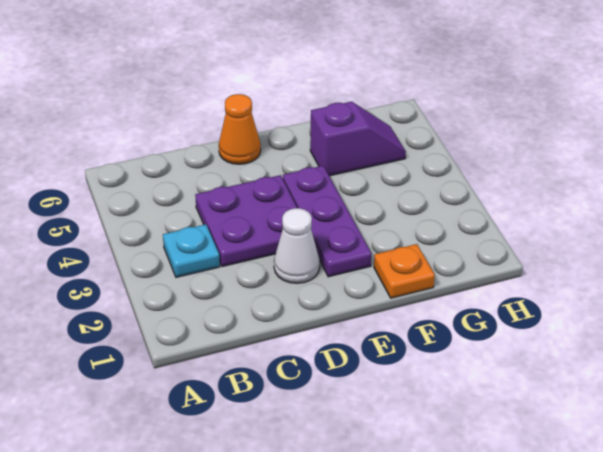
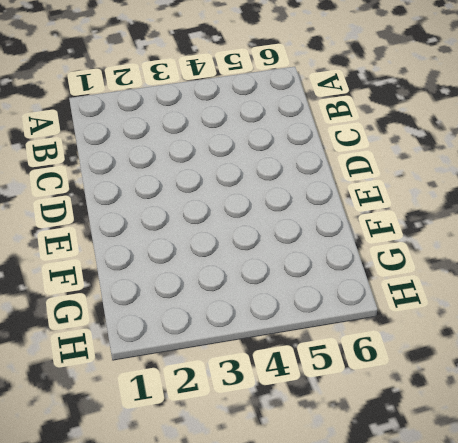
none -> cyan plate B3 level 1
none -> purple plate C3:D4 level 1

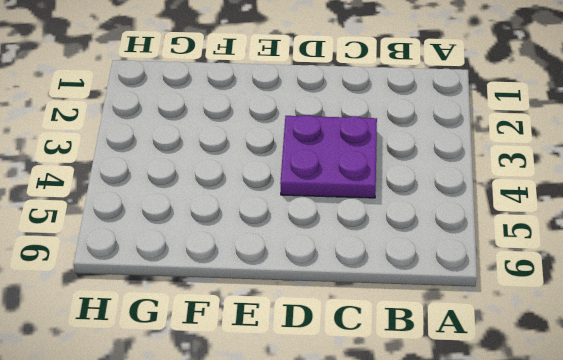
none -> cyan plate B3 level 1
none -> white cone D2 level 1

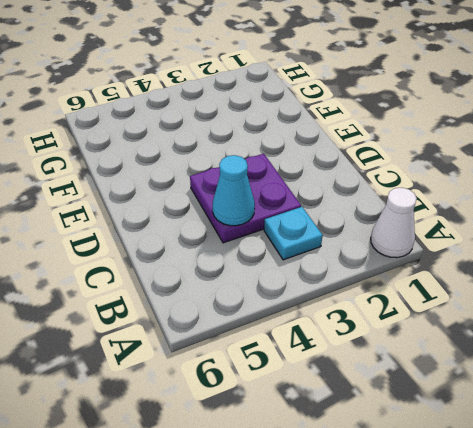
white cone A1 level 1 -> white cone D2 level 1
cyan cone C4 level 2 -> none
none -> orange cone D6 level 1
none -> purple plate E2:E4 level 1

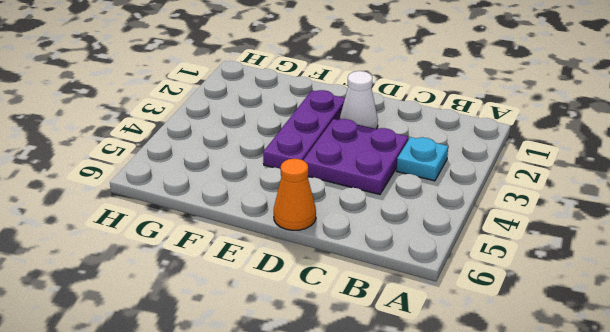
none -> orange plate F1 level 1
none -> purple slope F5:G5 level 1 top F

